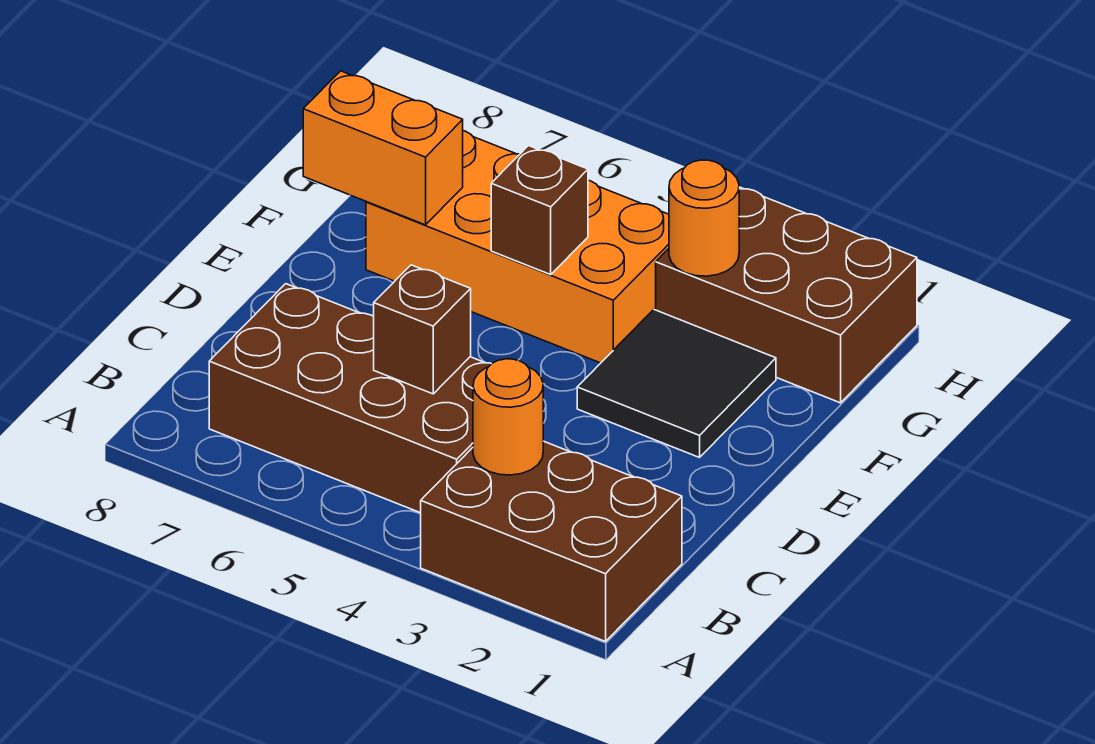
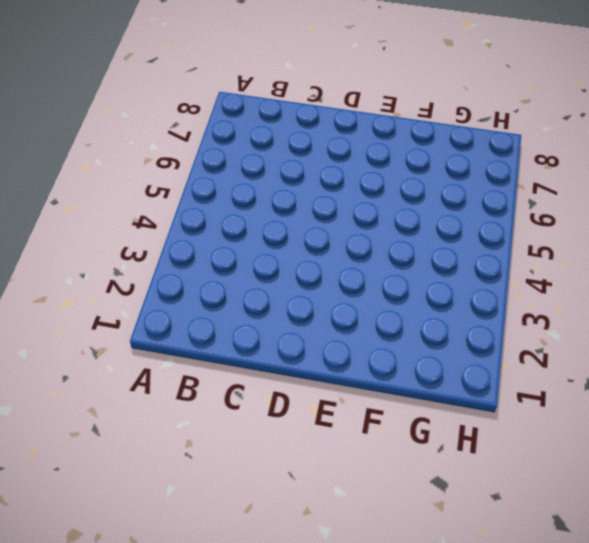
none -> brown brick A1:B3 level 1
none -> brown brick B4:C7 level 1

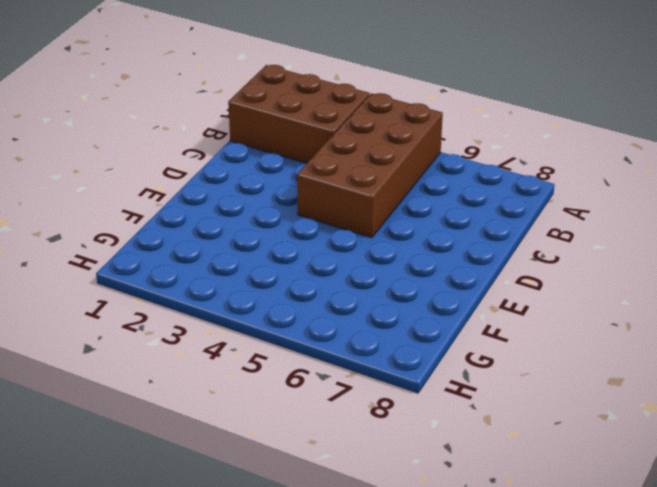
brown brick A4:D5 level 1 -> brown brick B4:C7 level 1
none -> black tile E2:F3 level 1
none -> orange brick F4:G7 level 1

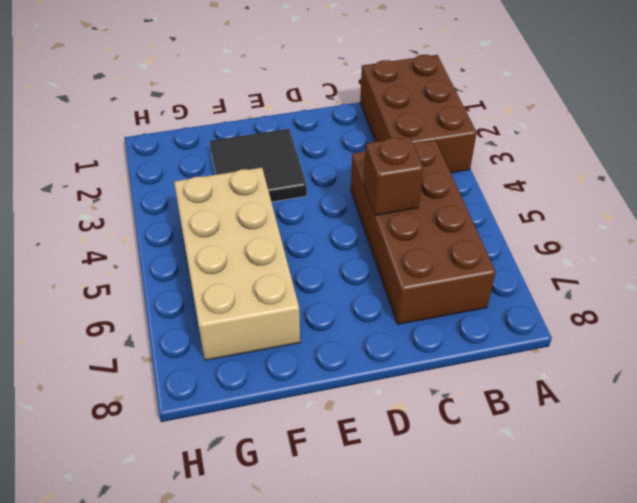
tan brick F4:G7 level 1 -> orange brick F4:G7 level 1
none -> brown brick G1:H3 level 1
none -> orange round brick B3 level 2

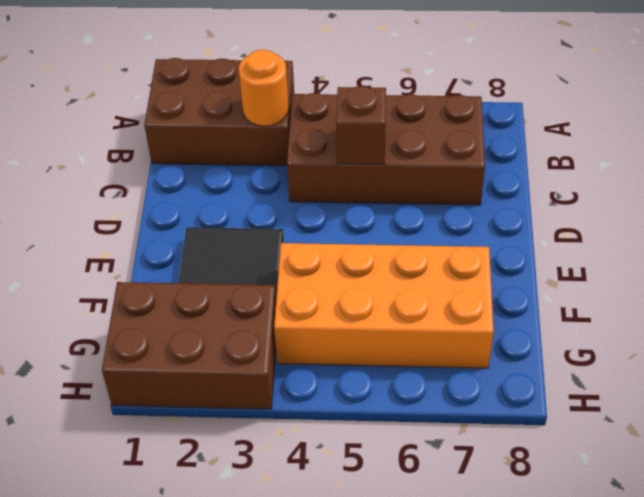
none -> brown brick F5 level 2
none -> orange brick F7:F8 level 2

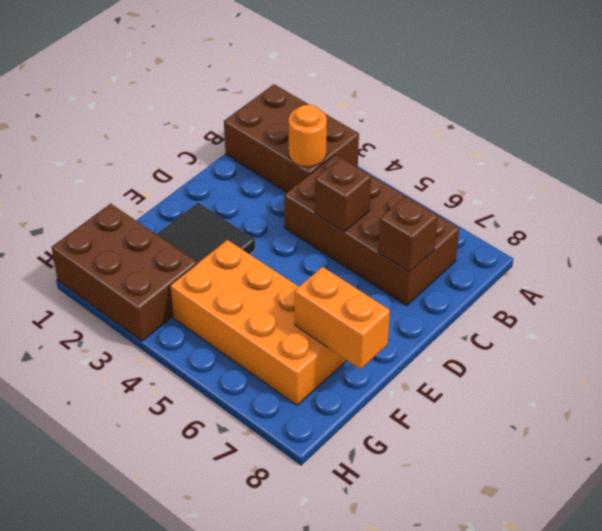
brown brick C7 level 2 -> brown brick F5 level 2
none -> orange round brick G3 level 2

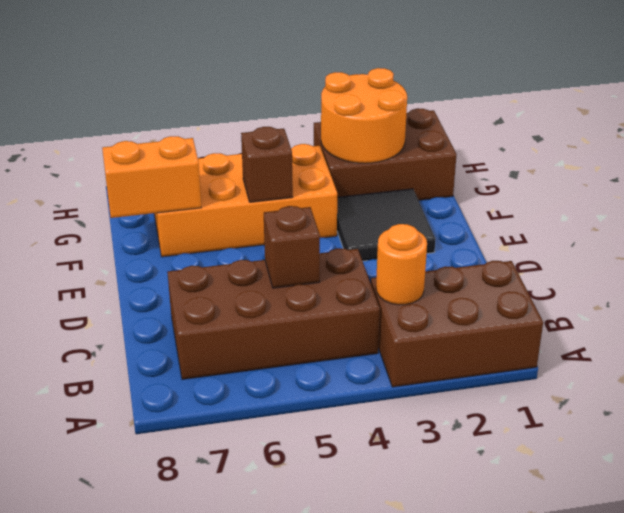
orange round brick G2:H3 level 2 -> orange round brick G3 level 2

